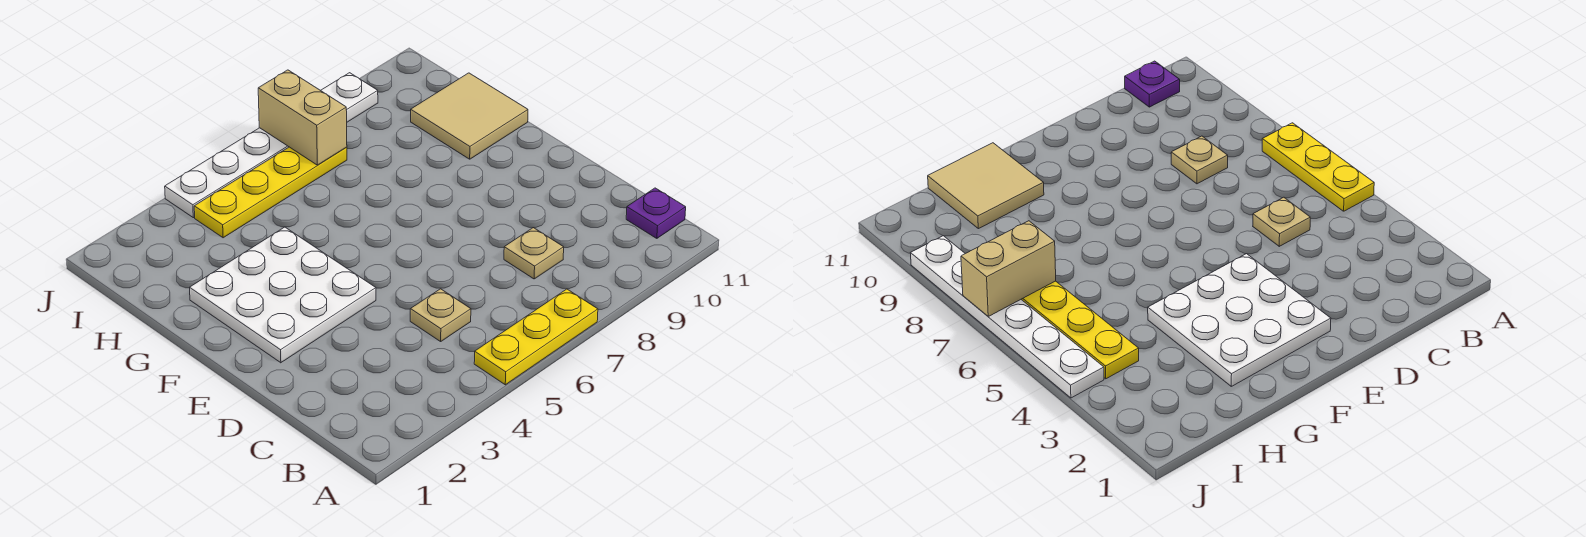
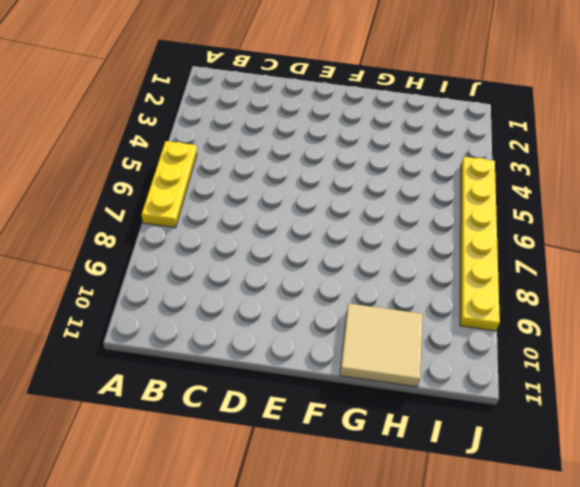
yellow plate J4:J9 level 1 -> white plate J4:J9 level 1
none -> purple plate B11 level 1
none -> tan plate C5 level 1

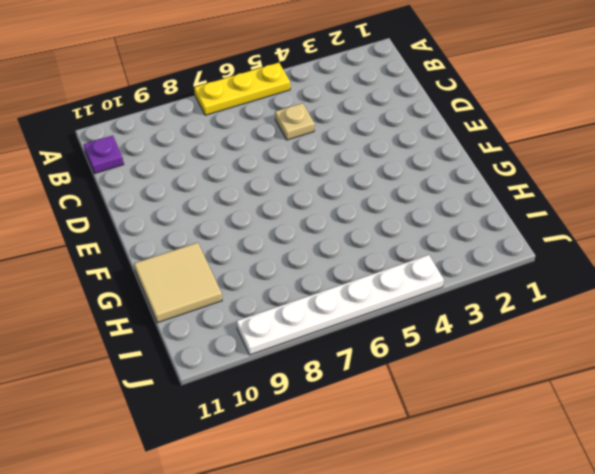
none -> tan plate C8 level 1
none -> white plate E2:G4 level 1

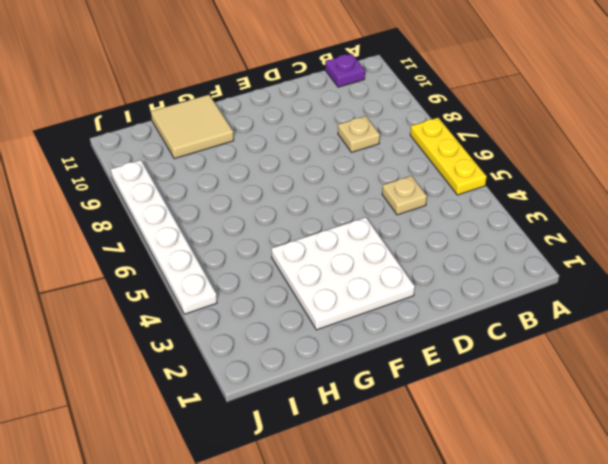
none -> yellow plate I4:I7 level 1
none -> tan brick I7:J7 level 2

